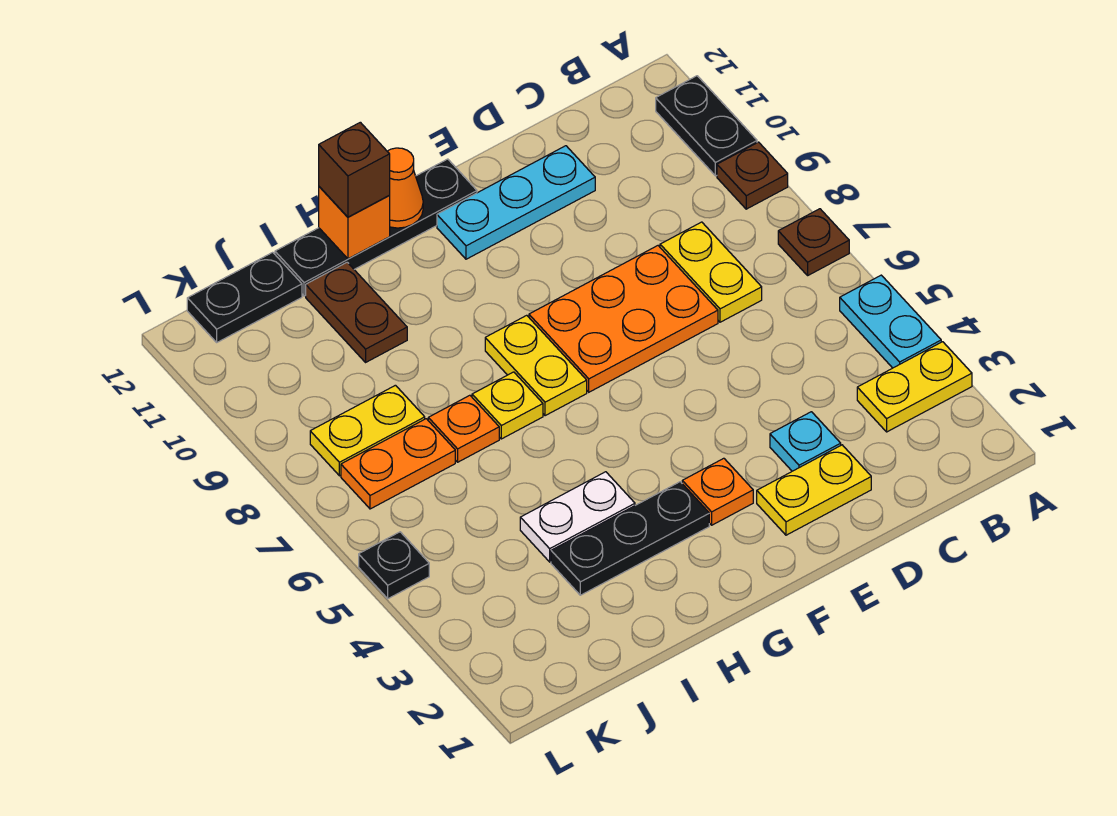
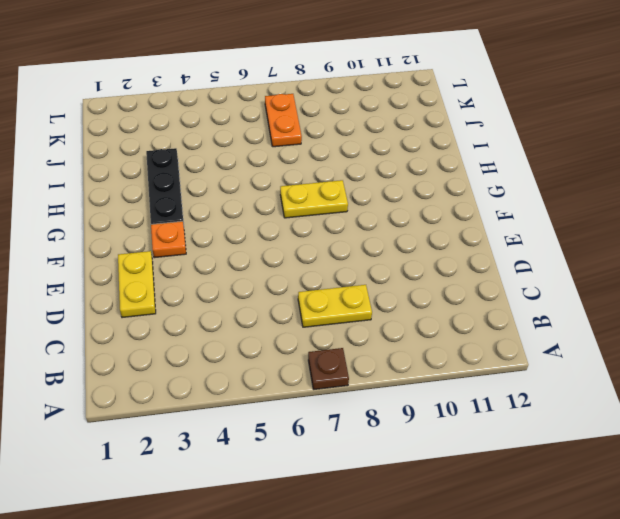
none -> yellow plate A3:B3 level 1
none -> cyan plate A4:A5 level 1
none -> brown plate A9 level 1

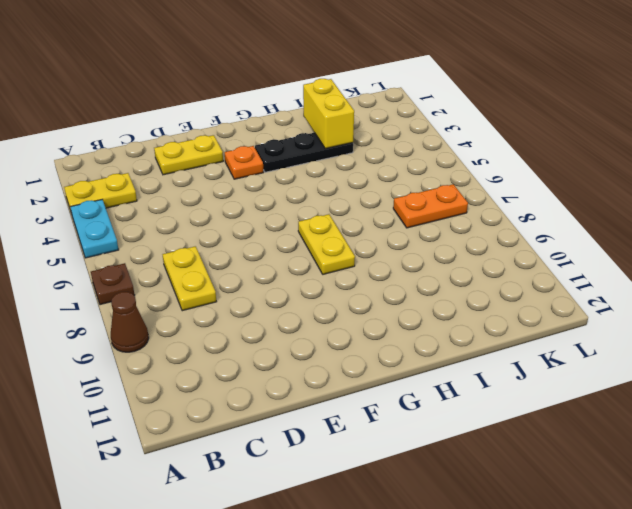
brown cone A9 level 1 -> brown plate A9 level 1
yellow brick I2:I3 level 2 -> none
none -> black plate A10:A11 level 1
none -> cyan plate D3 level 1
none -> orange plate D7:F8 level 1

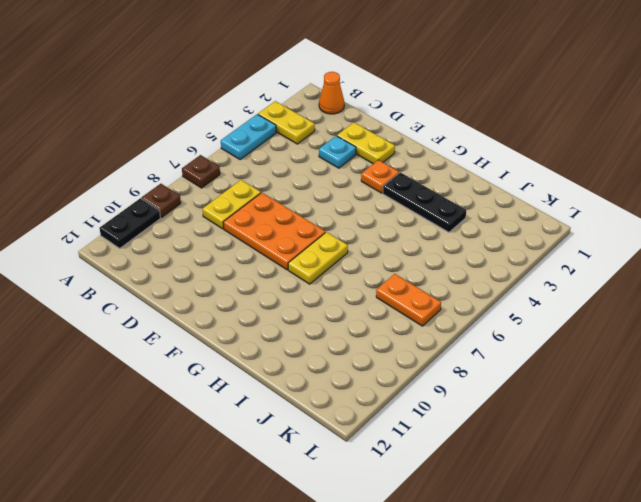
orange cone B1 level 1 -> orange cone G12 level 2
none -> cyan plate D11:F11 level 1
none -> black plate F12:I12 level 1
none -> white plate H4:I4 level 1

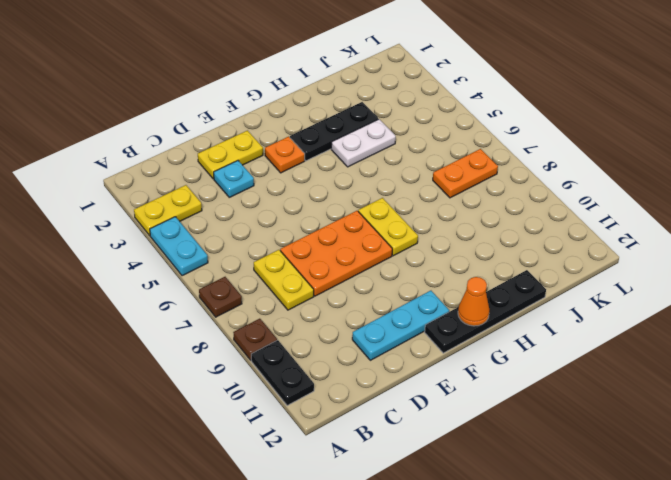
none -> yellow plate H7 level 1
none -> orange plate I7 level 1
none -> brown plate I10:I11 level 1

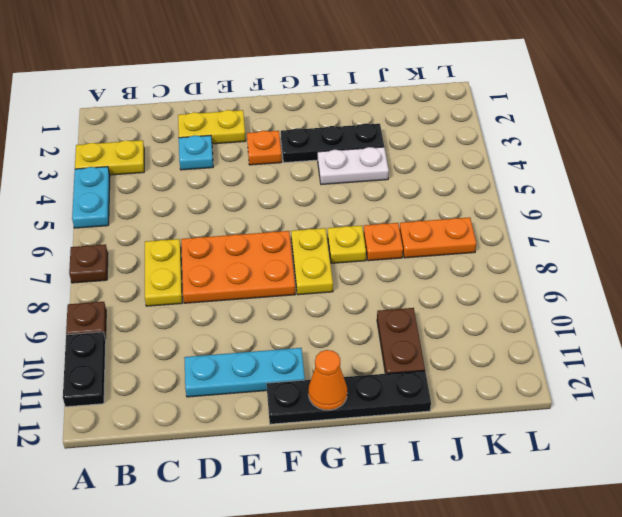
none -> yellow plate J8:K8 level 1
none -> black plate J12:K12 level 1
none -> black plate L5 level 1

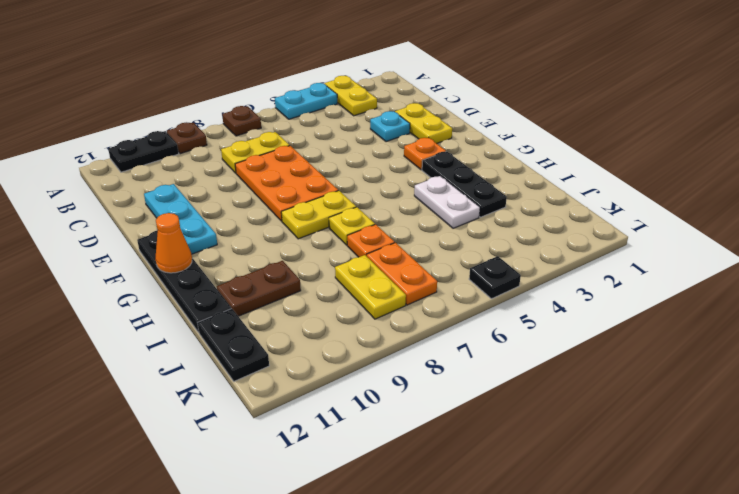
none -> orange brick H12 level 2
none -> brown brick H12 level 3

